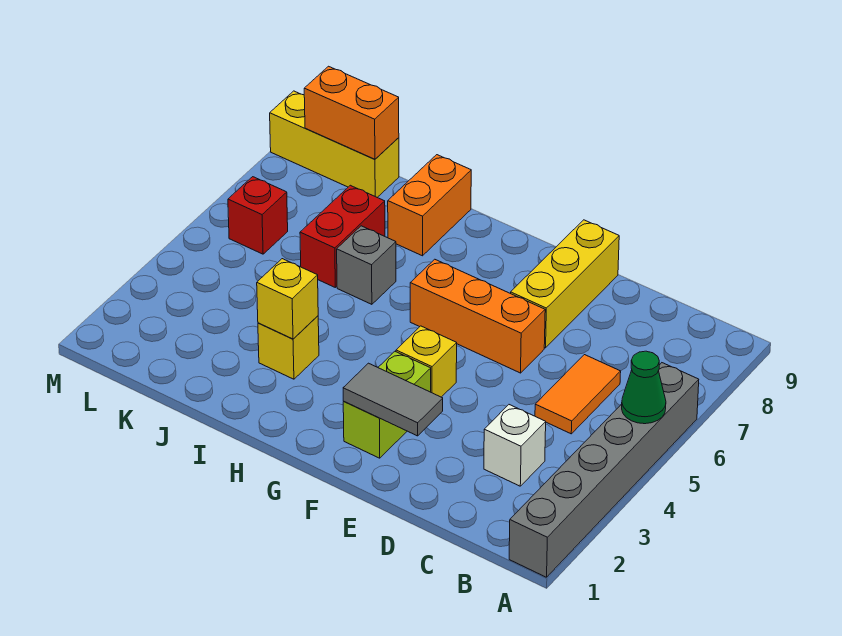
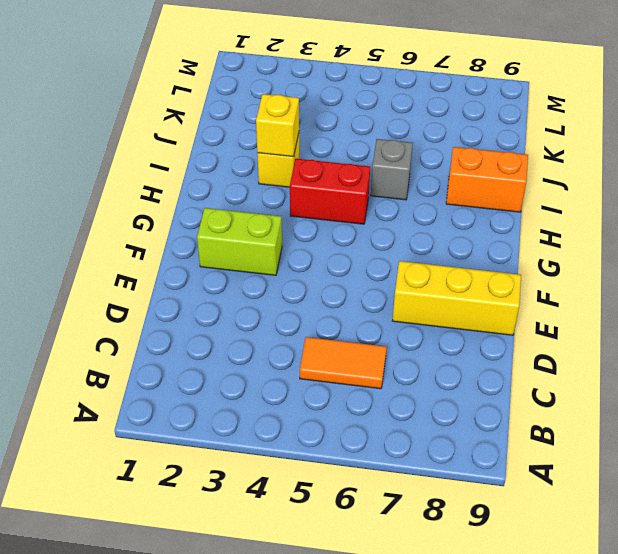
red brick H4:H5 level 1 -> red brick J6:J7 level 1
none -> grey brick A1:A6 level 1
none -> white brick C3 level 1
none -> orange brick E6:G6 level 1

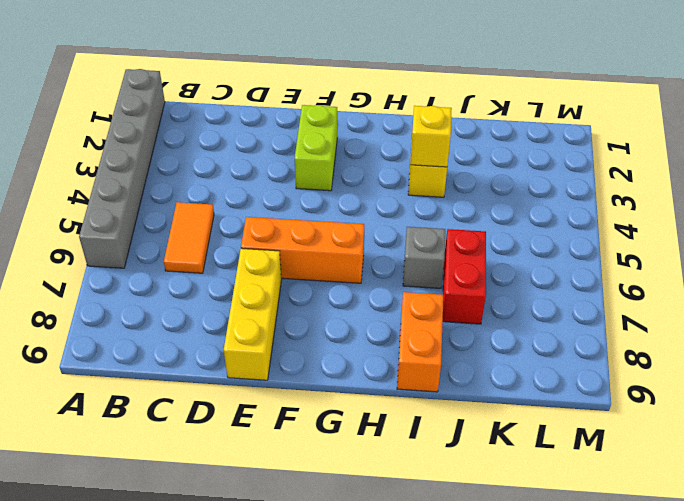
none -> white brick C3 level 1
none -> yellow brick F4 level 1
none -> yellow brick K9:M9 level 1

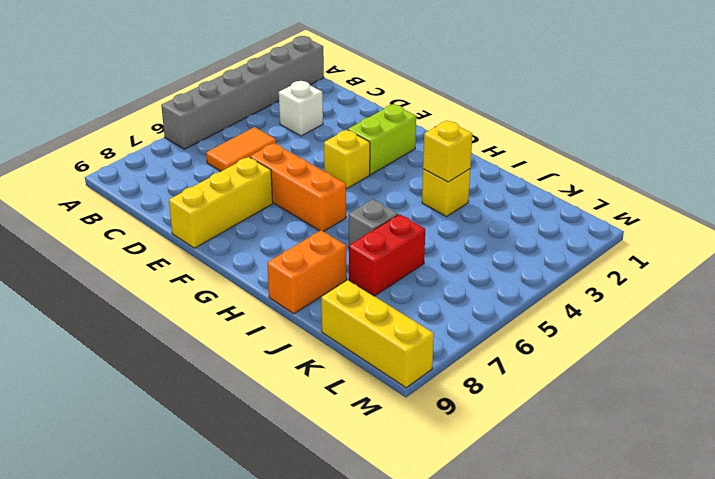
none -> red brick L6 level 1
none -> green cone A5 level 2
none -> grey tile E2:F2 level 2

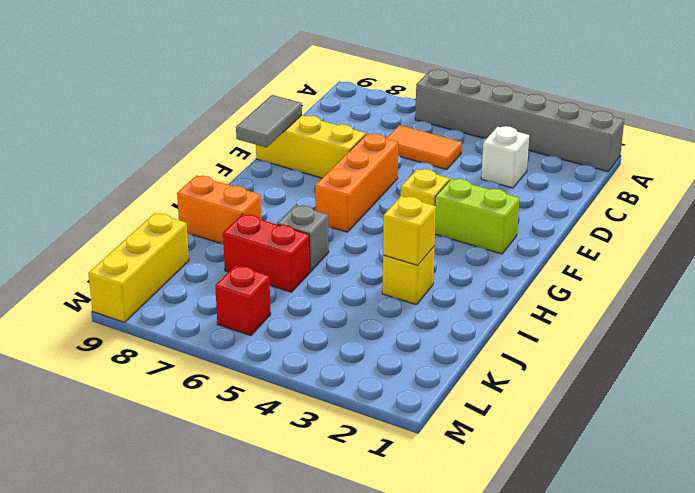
grey tile E9:F9 level 2 -> grey tile E2:F2 level 2
none -> green cone A5 level 2
none -> orange brick K9:L9 level 2

